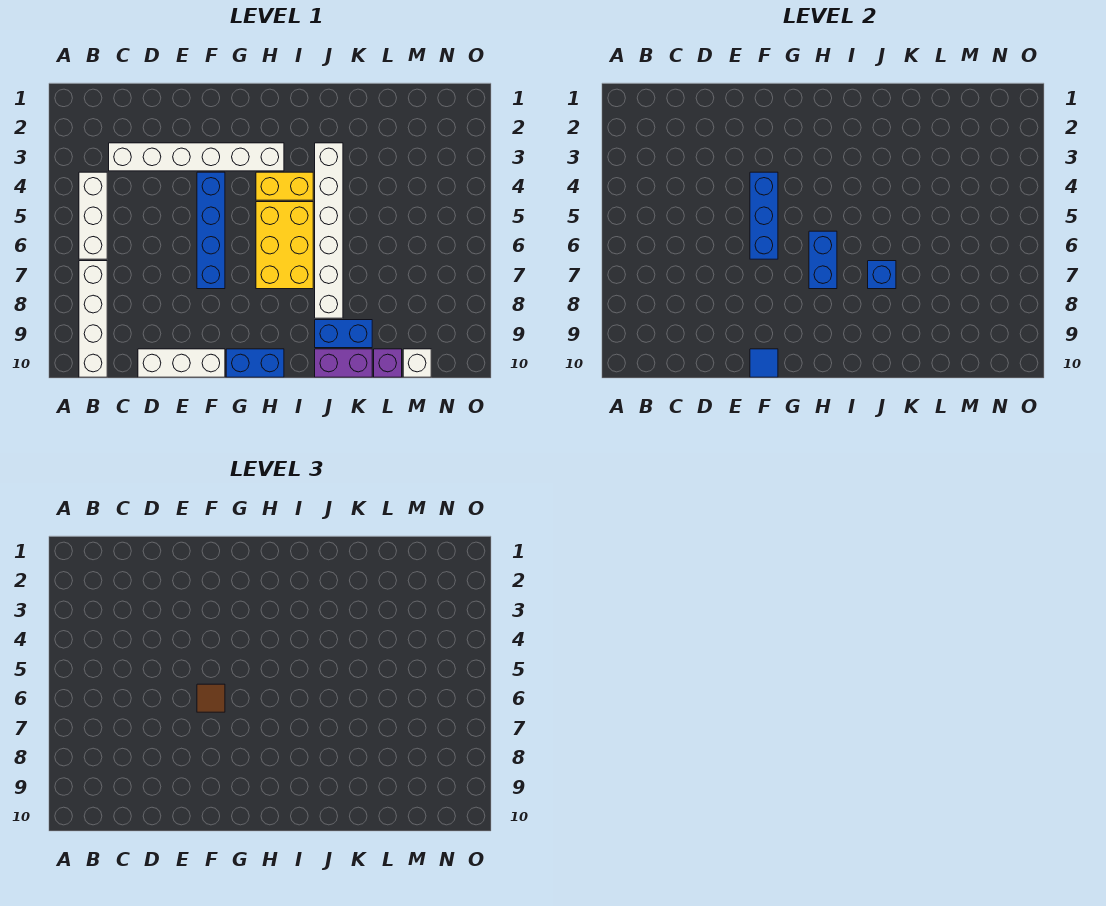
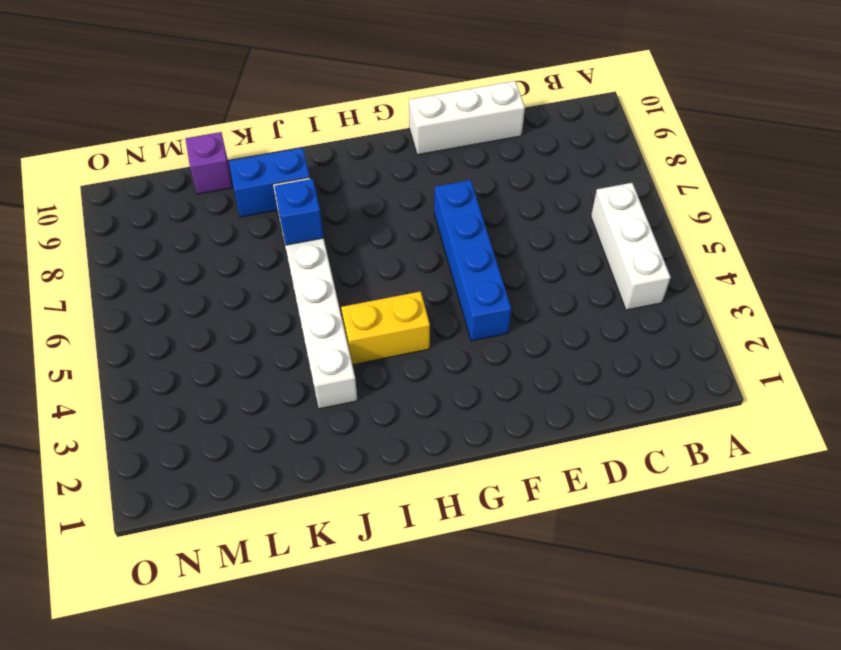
none -> white brick B7:B10 level 1
none -> white brick C3:H3 level 1
none -> blue brick G10:H10 level 1

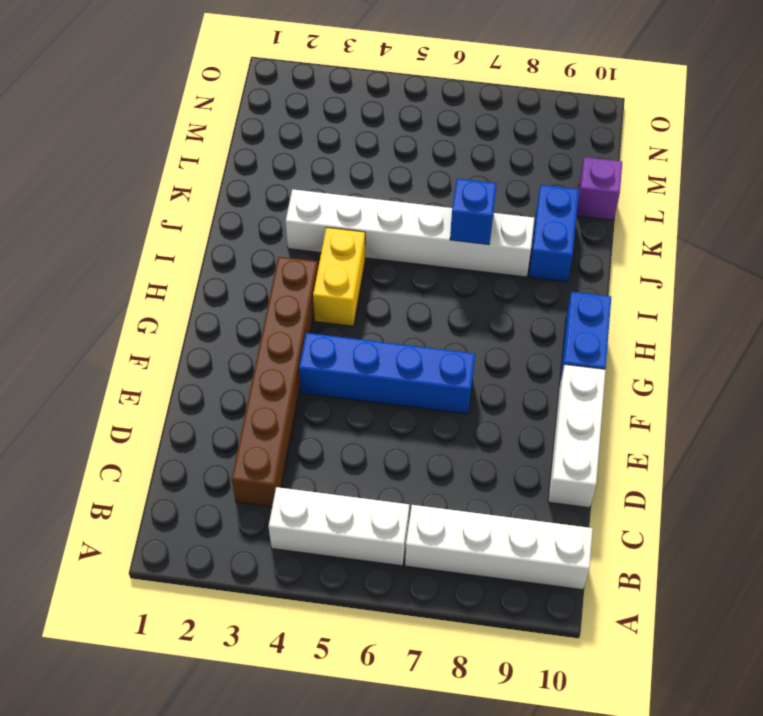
brown brick C3:H3 level 1 -> white brick C3:H3 level 1
none -> yellow brick H5:I7 level 1
none -> purple brick J10:K10 level 1
none -> white brick M10 level 1

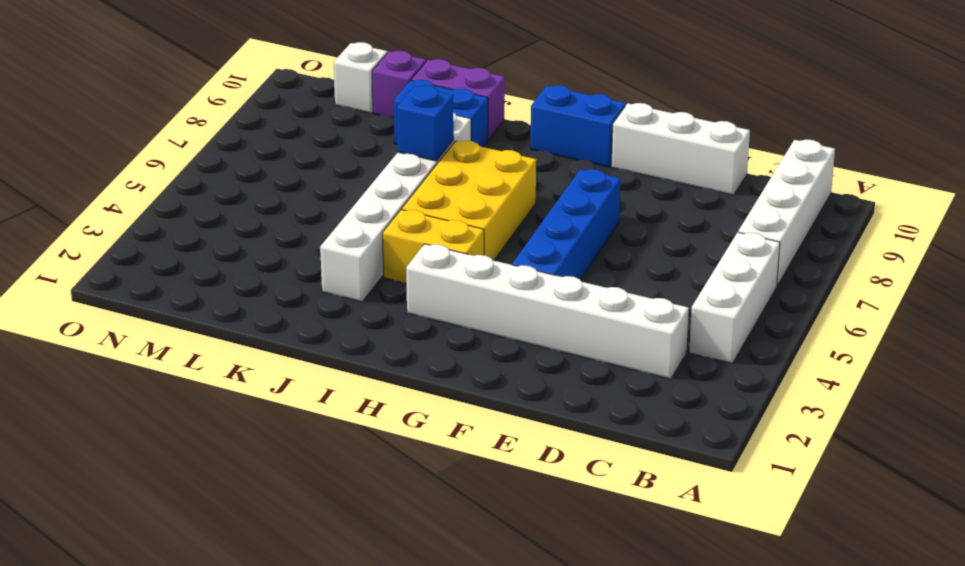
none -> blue brick F4:F6 level 2
none -> blue tile F10 level 2
none -> blue brick H6:H7 level 2

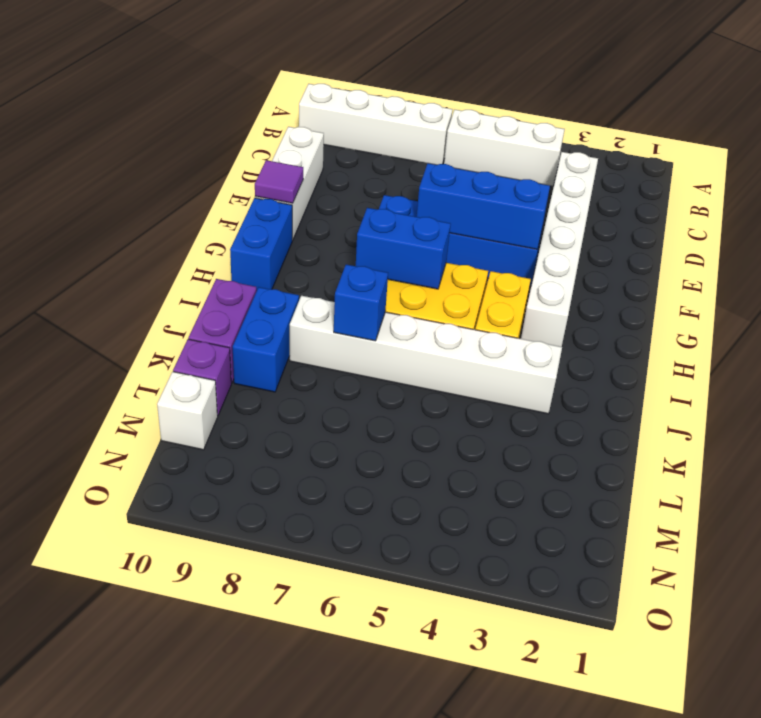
purple tile F10 level 2 -> blue tile F10 level 2
none -> brown tile F6 level 3

